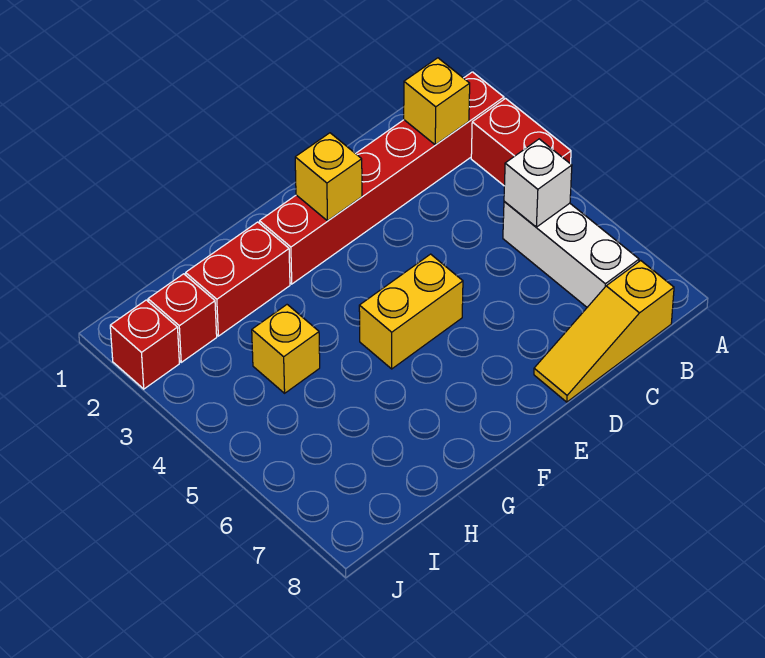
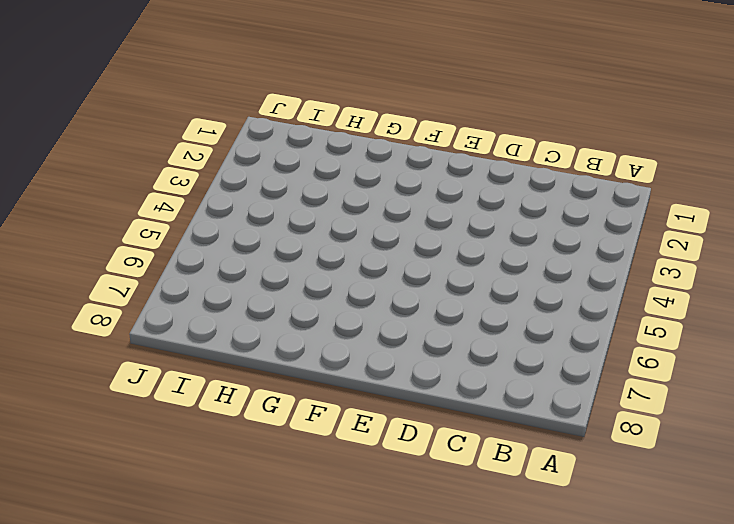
none -> red brick A2:F2 level 1
none -> red brick A3:A4 level 1
none -> white brick B5:B7 level 1

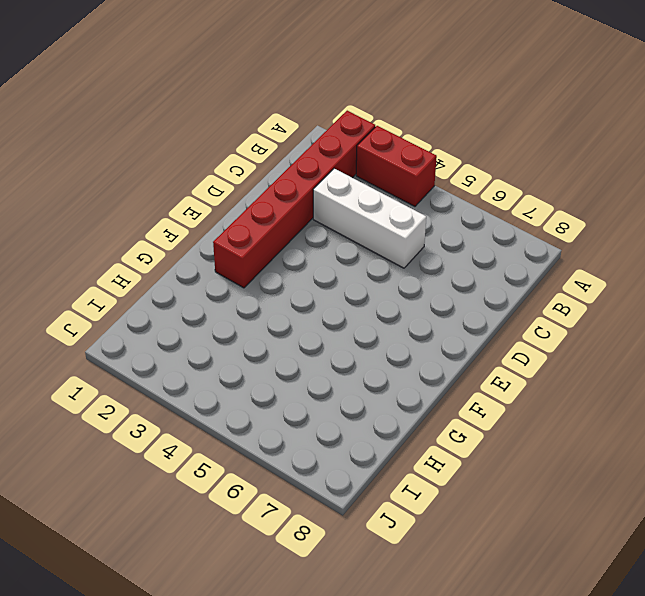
white brick C3:C5 level 1 -> white brick B5:B7 level 1
none -> yellow slope B8:D8 level 1 top B
none -> yellow brick E5:F5 level 1
none -> red brick G2:H2 level 1

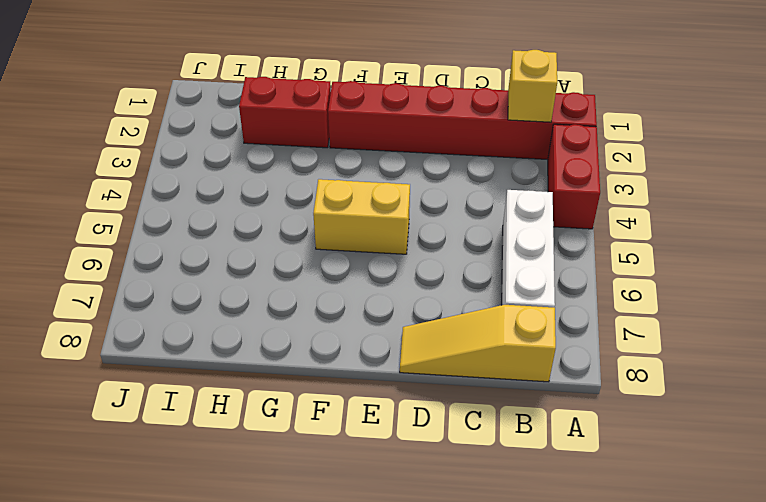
none -> yellow brick H4 level 1
none -> red brick I2 level 1
none -> red brick J2 level 1

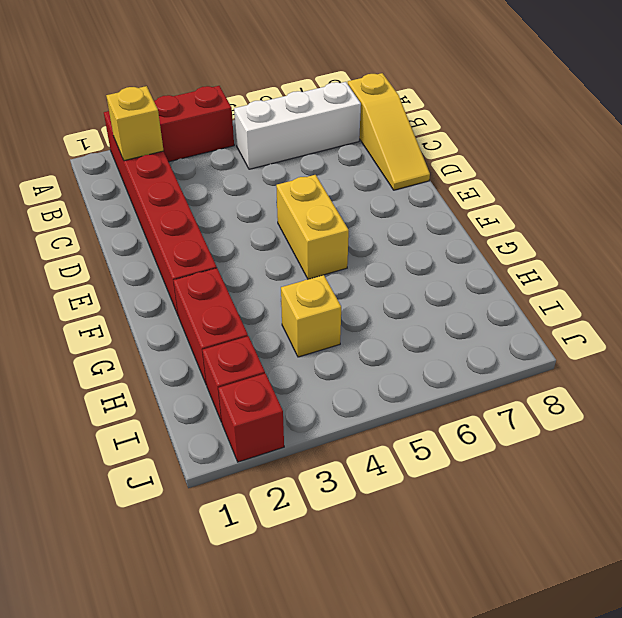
none -> white brick B5 level 2
none -> yellow brick E2 level 2

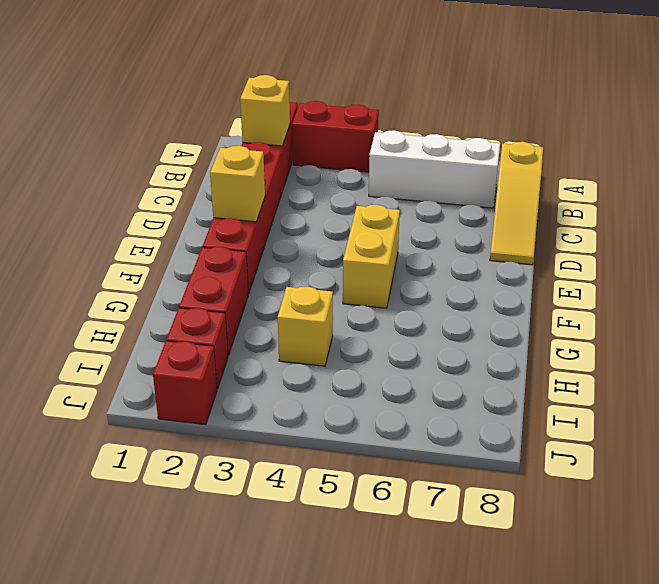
none -> white brick B5 level 2

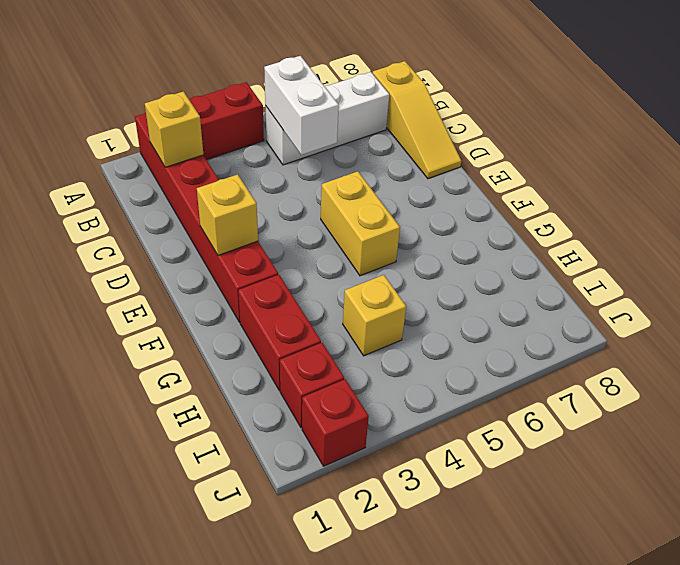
white brick B5:C5 level 2 -> white brick B5 level 2

